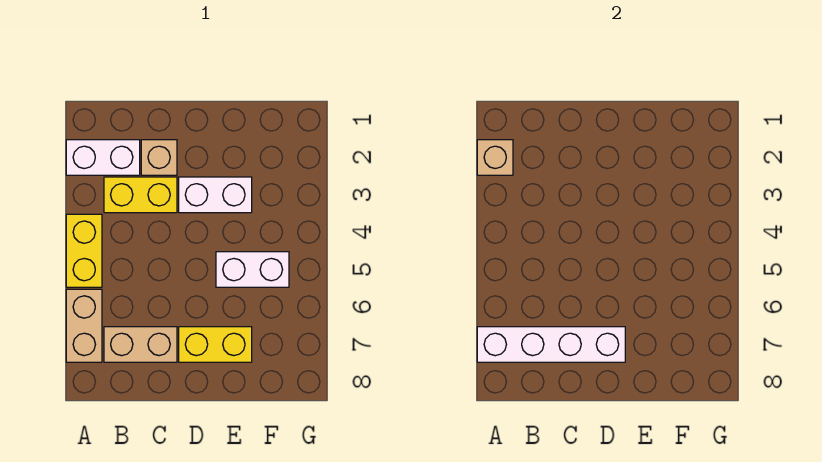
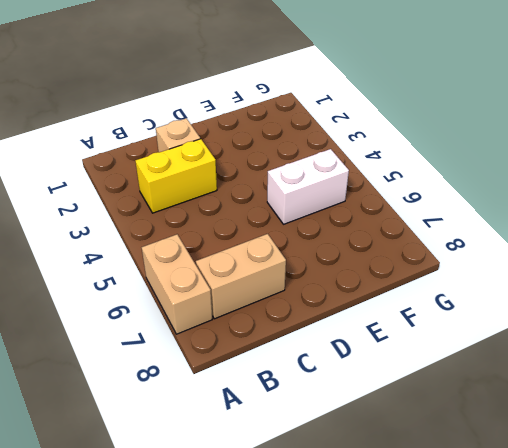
none -> white brick A2:B2 level 1
none -> yellow brick A4:A5 level 1

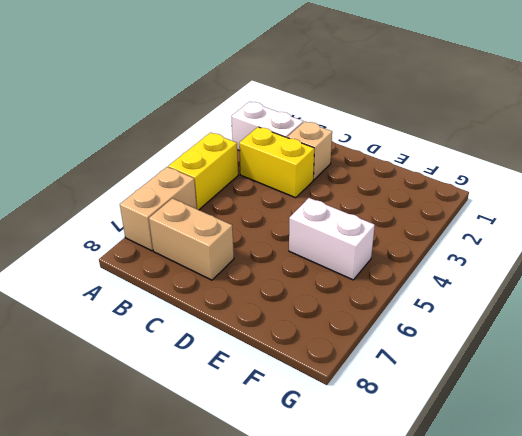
none -> white brick D3:E3 level 1
none -> yellow brick D7:E7 level 1

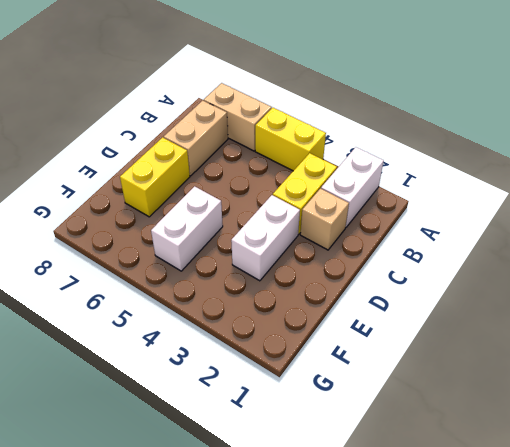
none -> tan brick A2 level 2
none -> white brick A7:D7 level 2

